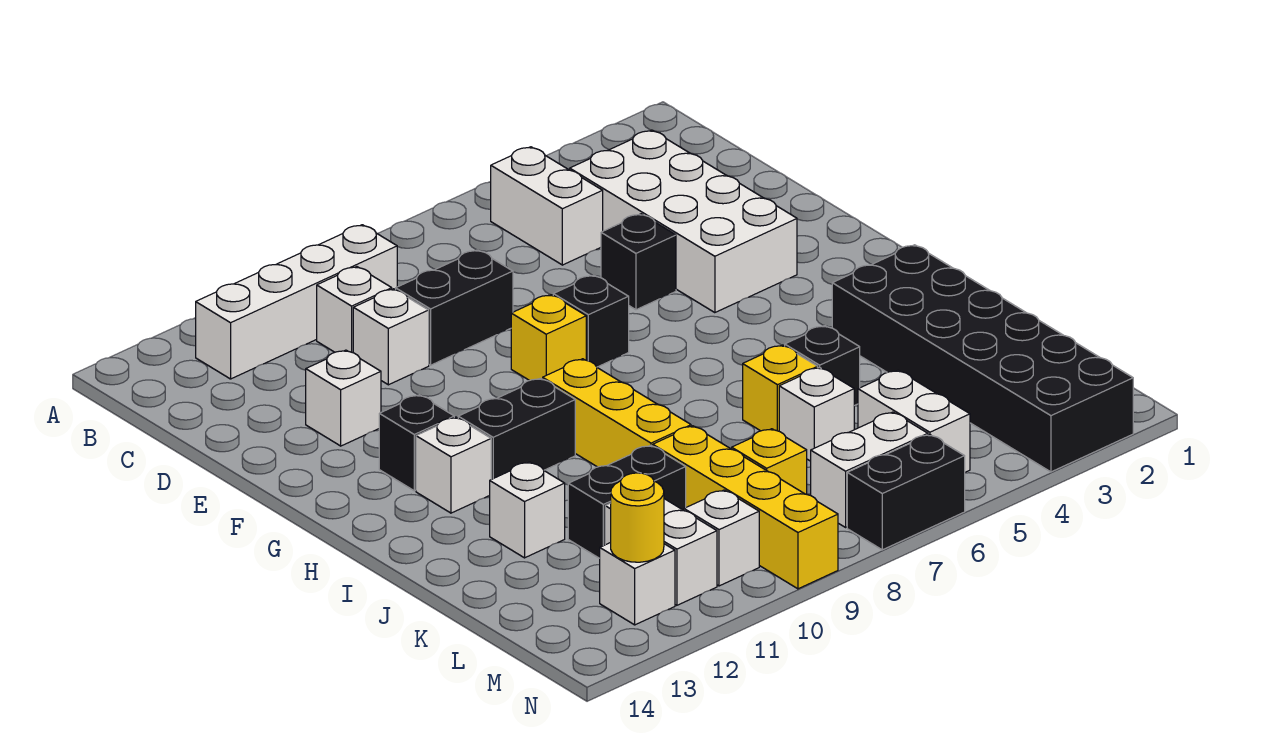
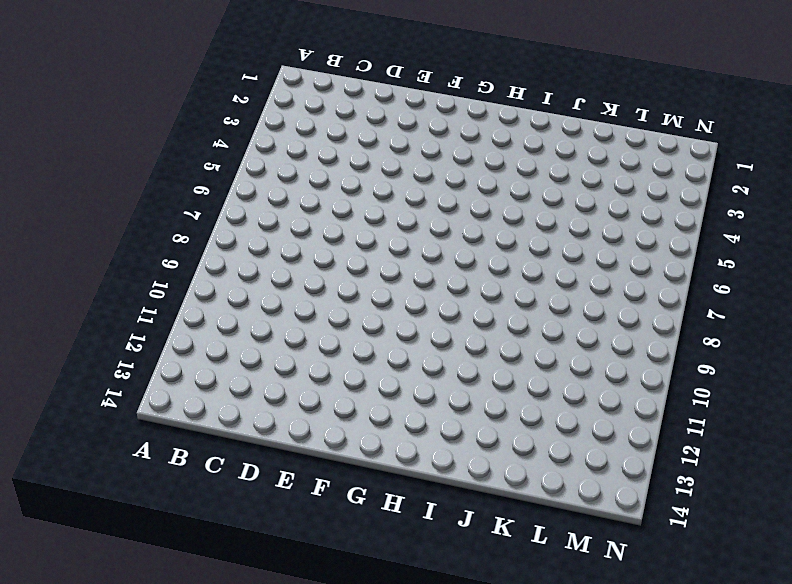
none -> white brick B5:C5 level 1
none -> white brick B9:B12 level 1
none -> white brick C3:F4 level 1

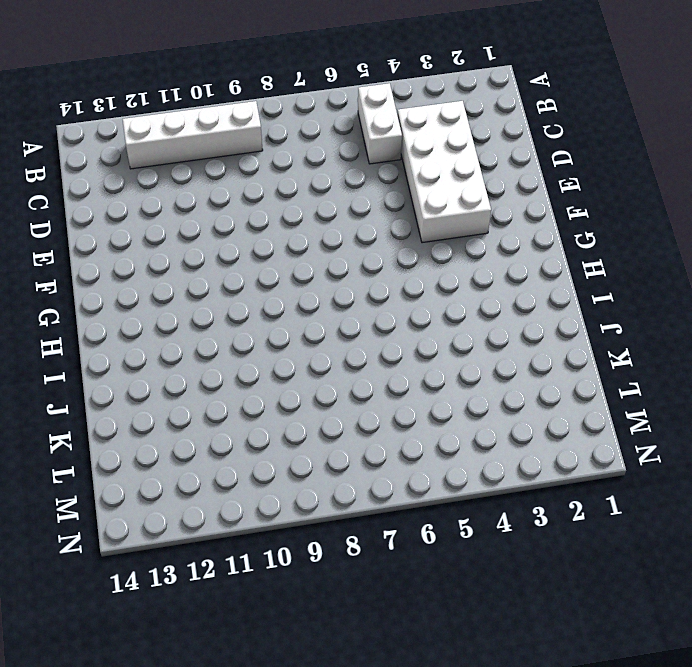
none -> white brick C10 level 1
none -> black brick D8:D9 level 1
none -> white brick D10 level 1

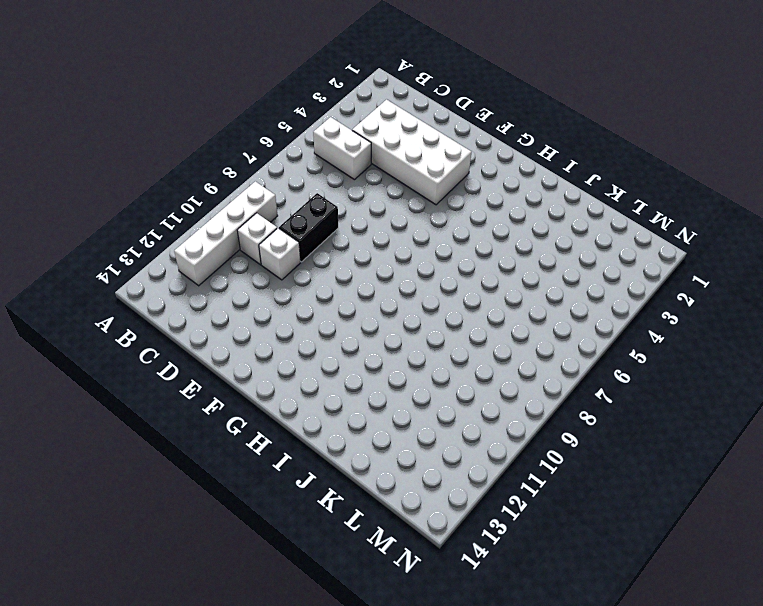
none -> black brick E5 level 1
none -> white brick E12 level 1
none -> black brick F7 level 1

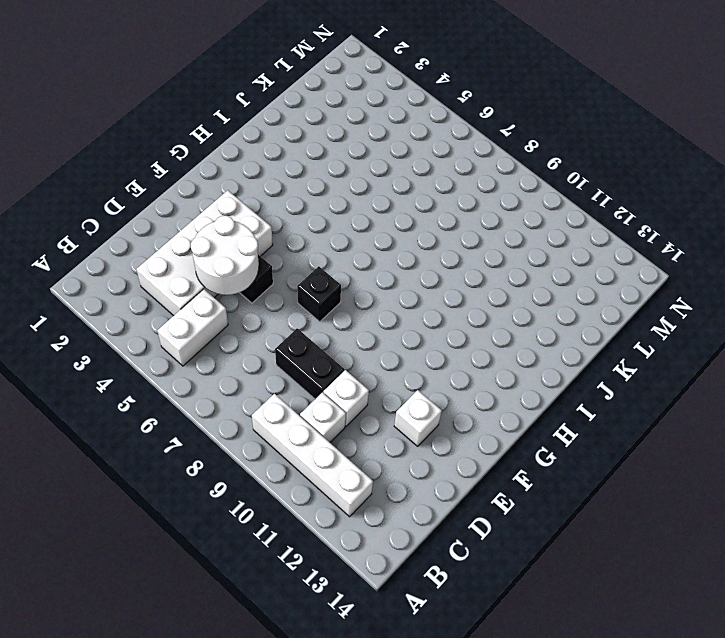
white round brick D4:E5 level 2 -> none
none -> yellow brick F8 level 1
none -> black brick G12 level 1
none -> yellow brick H9:J9 level 1

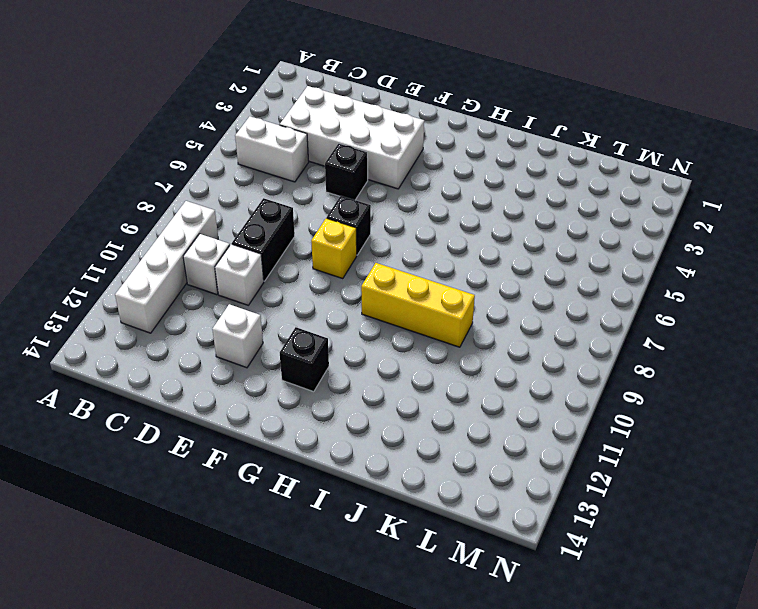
none -> black brick H10:H11 level 1
none -> white brick H12 level 1
none -> black brick I2:N3 level 1

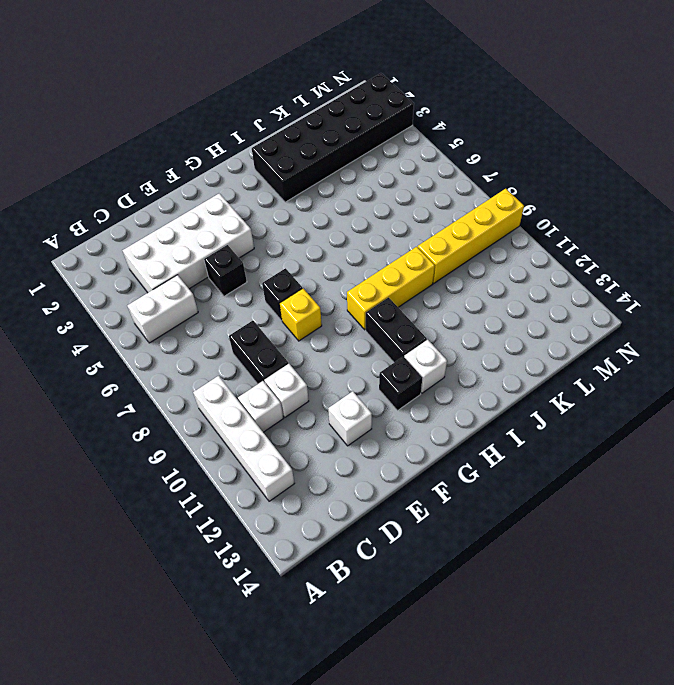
none -> black brick J5 level 1
none -> yellow brick J6 level 1
none -> white brick J12 level 1

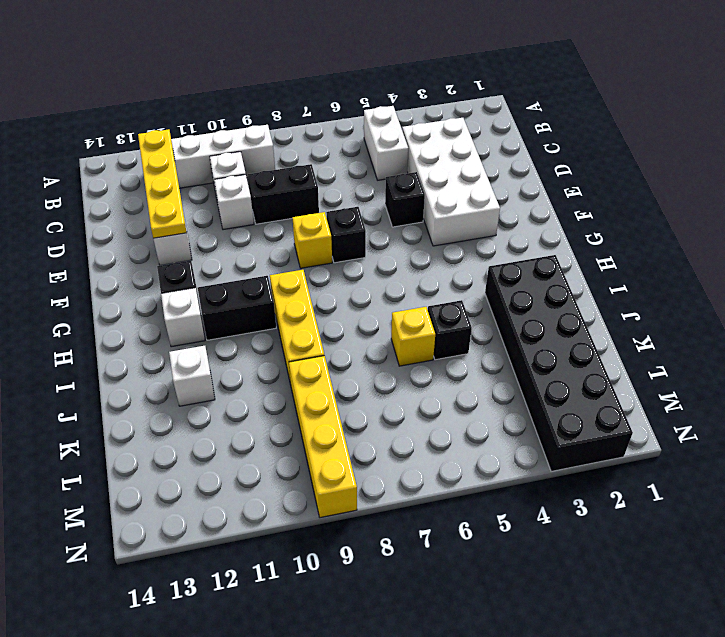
yellow plate B12:E12 level 2 -> none
none -> white brick K6 level 1
none -> black brick K10:K11 level 1
none -> white brick L5:M5 level 1

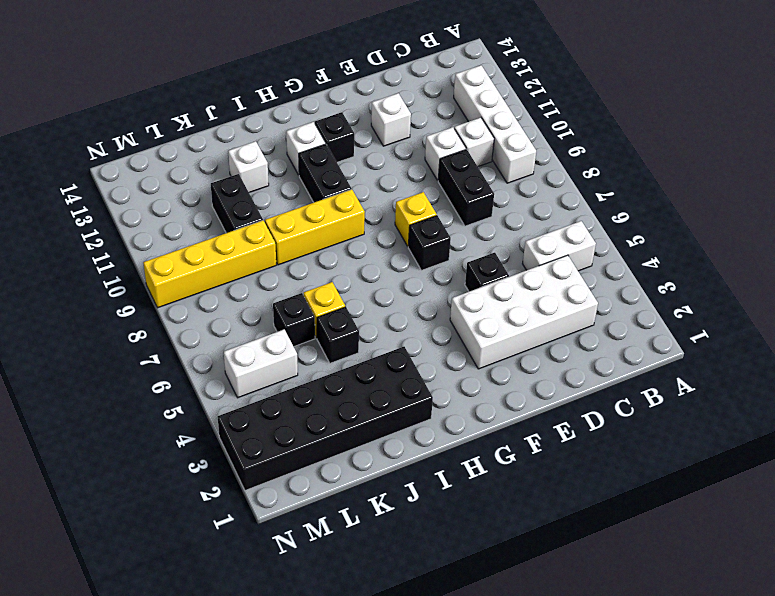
black brick K6 level 1 -> white brick K6 level 1
none -> yellow brick L8 level 1
none -> white brick L11:M11 level 1
none -> white brick M6:M7 level 1

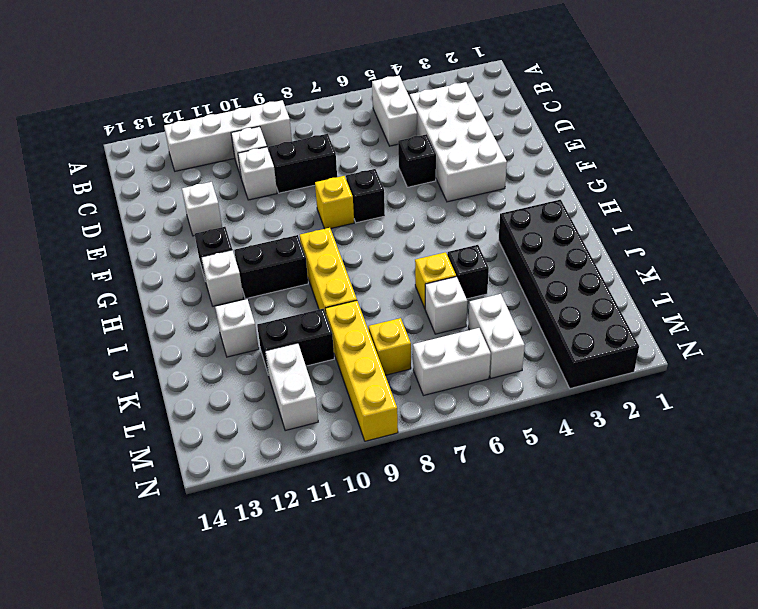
none -> white brick M10 level 1
none -> white brick M12 level 1
none -> black brick N6:N7 level 1

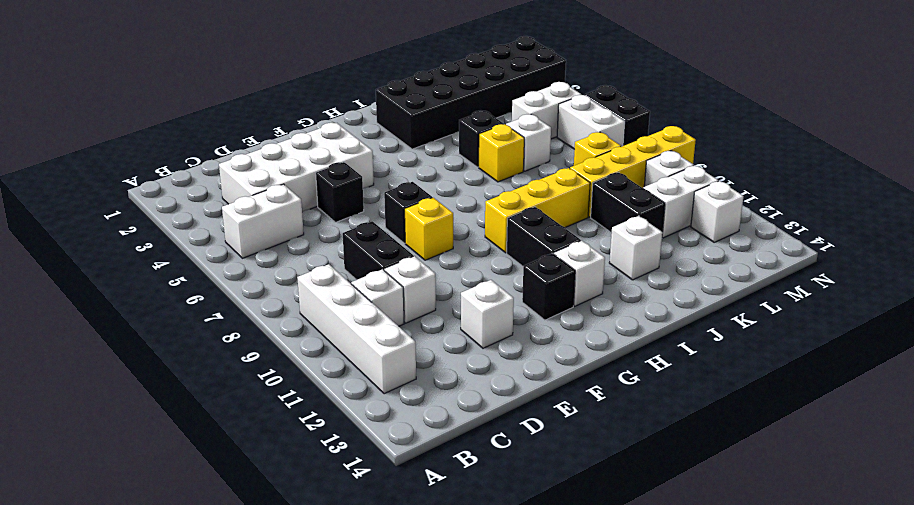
none -> yellow round brick M12 level 2

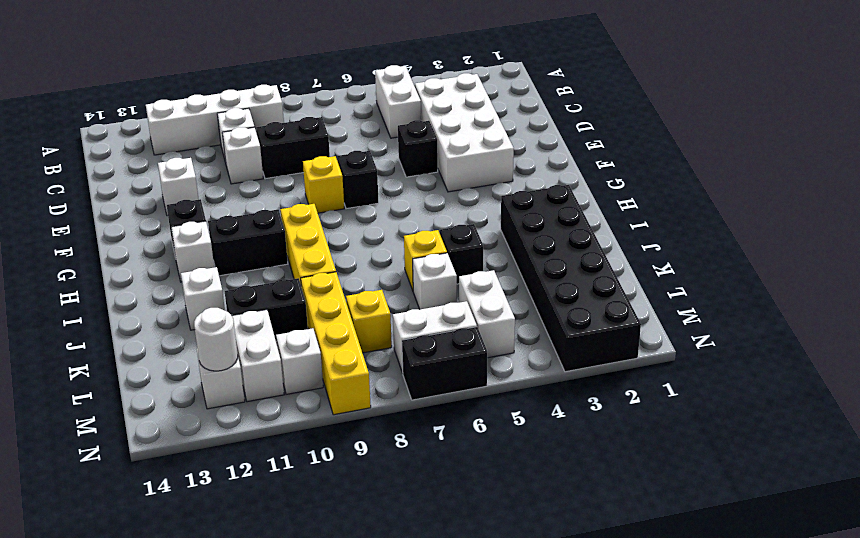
white round brick M12 level 2 -> yellow round brick M12 level 2

